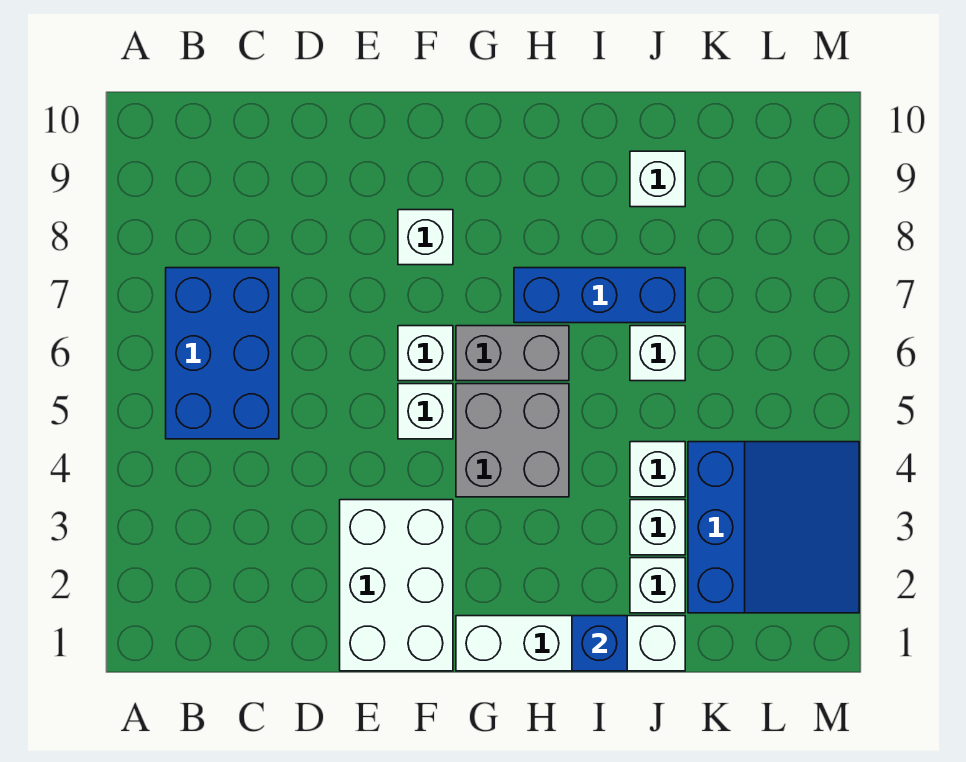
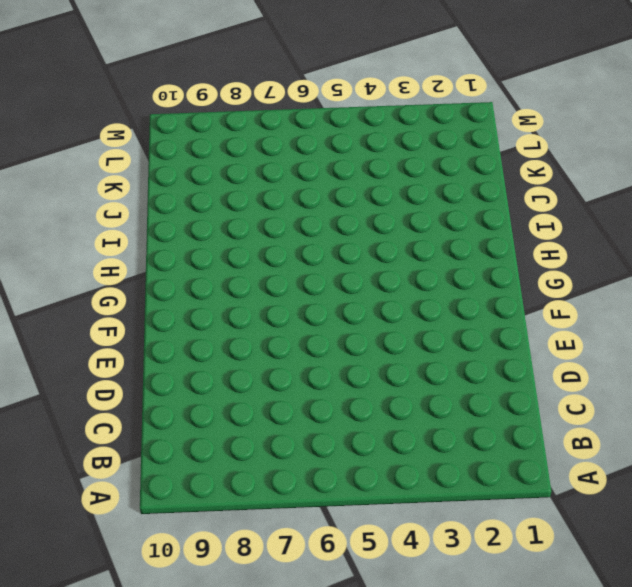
none -> blue brick B5:C7 level 1
none -> white brick E1:F3 level 1
none -> white brick F5 level 1

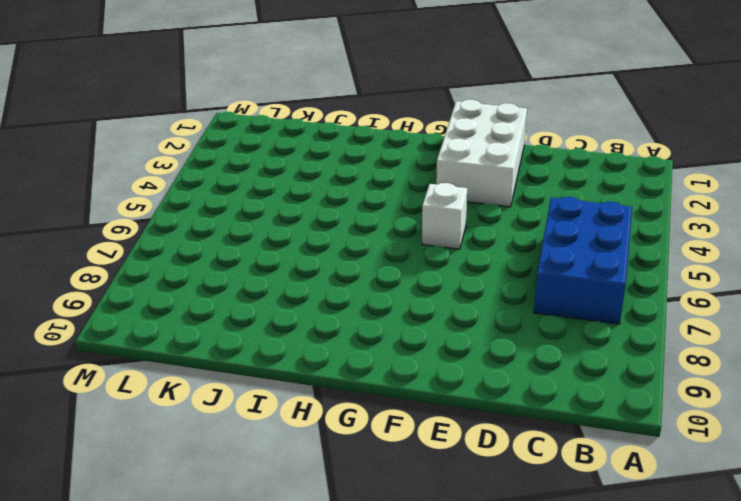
none -> white brick F6 level 1
none -> white brick F8 level 1
none -> white brick G1:J1 level 1

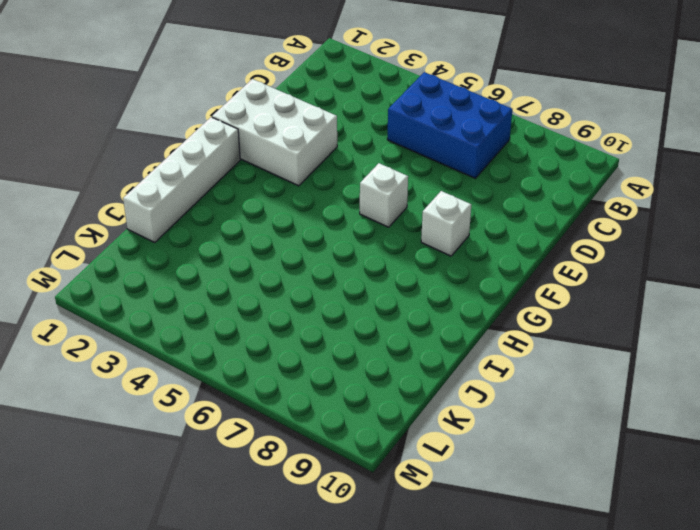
none -> white brick F5 level 1
none -> grey brick G4:H5 level 1
none -> grey brick G6:H6 level 1

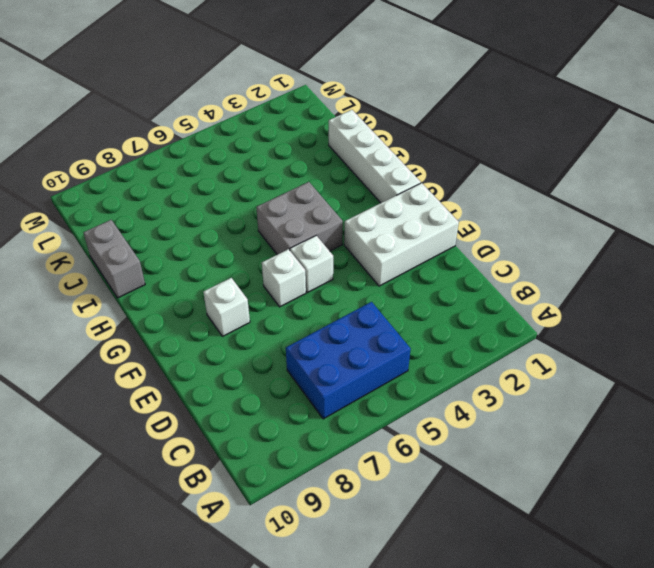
grey brick I10:J10 level 1 -> grey brick G6:H6 level 1
none -> blue brick H7:J7 level 1
none -> white brick J2 level 1
none -> white brick J3 level 1

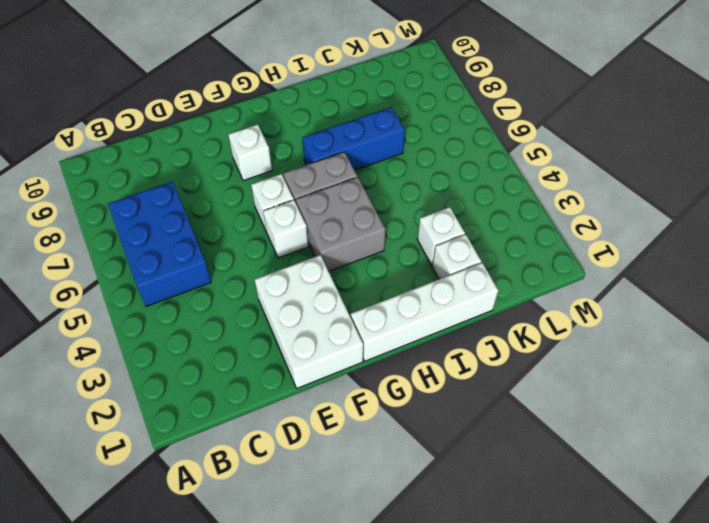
none -> white brick J4 level 1
none -> white brick J6 level 1
none -> white brick J9 level 1

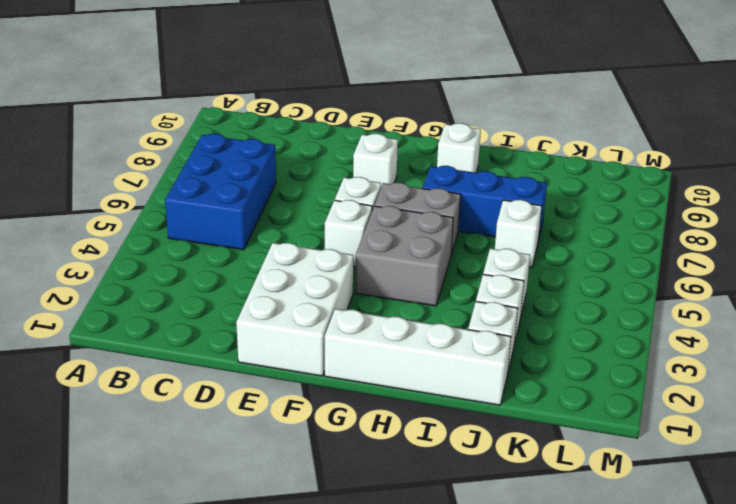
white brick H9 level 1 -> white brick J9 level 1
none -> blue slope K2:M4 level 1 top K
none -> blue brick I1 level 2

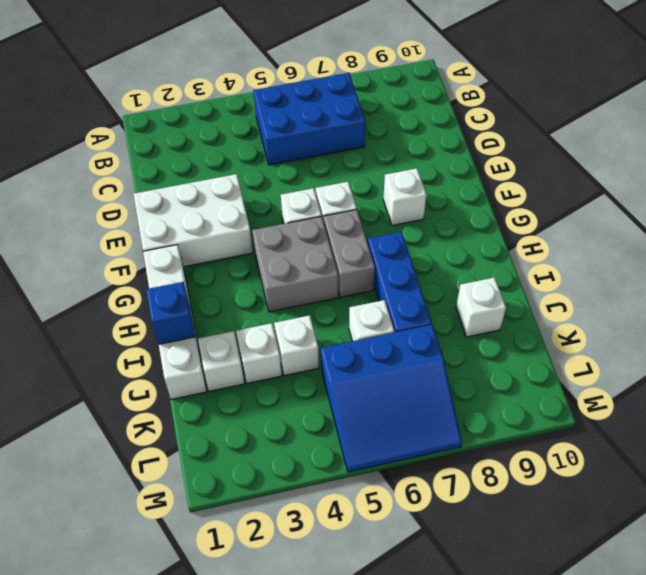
blue slope K5:M7 level 1 top K -> blue slope K2:M4 level 1 top K

